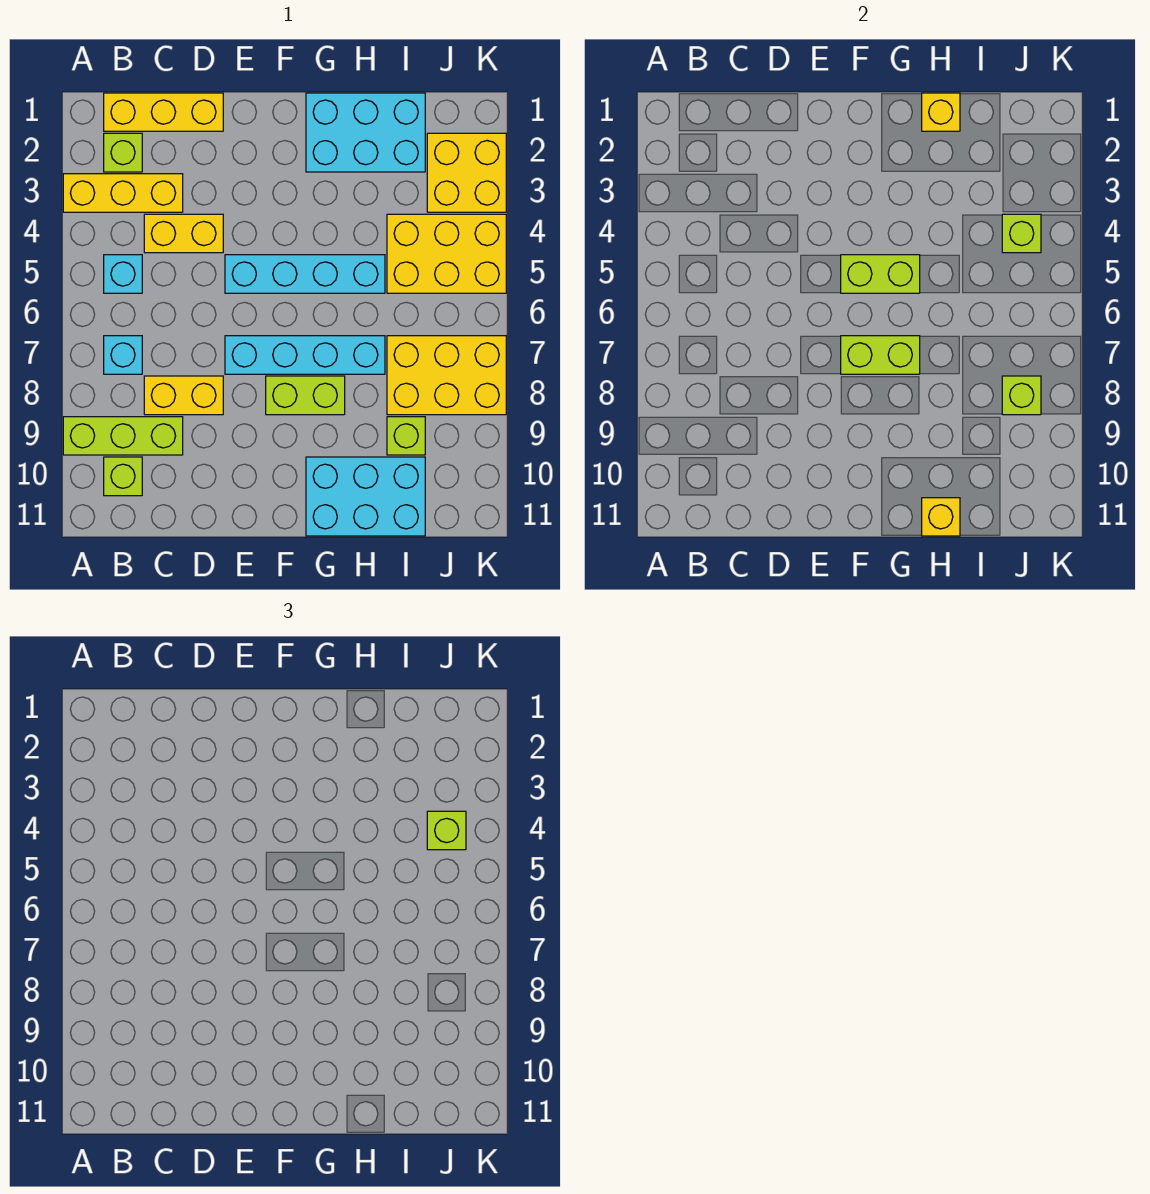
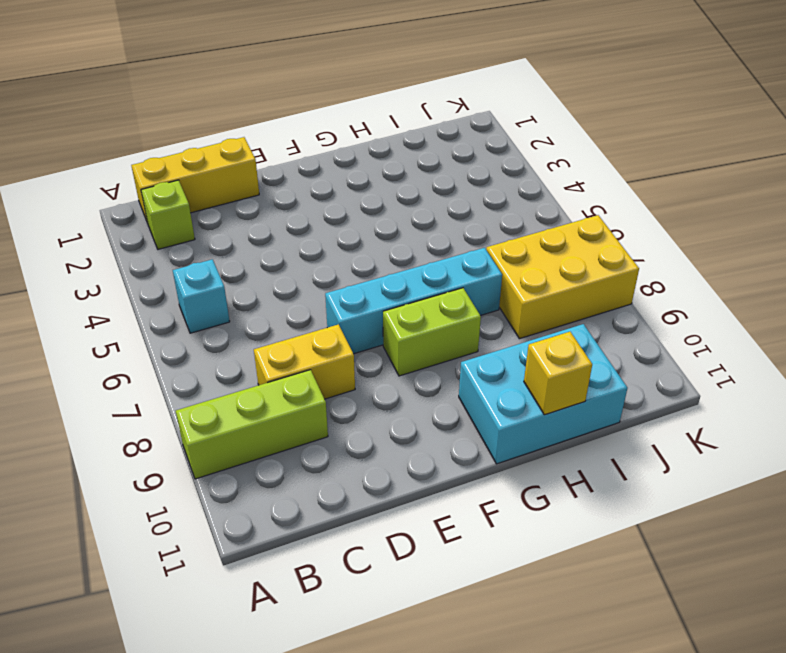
none -> yellow brick A3:C3 level 1
none -> cyan brick B7 level 1
none -> lime brick B10 level 1

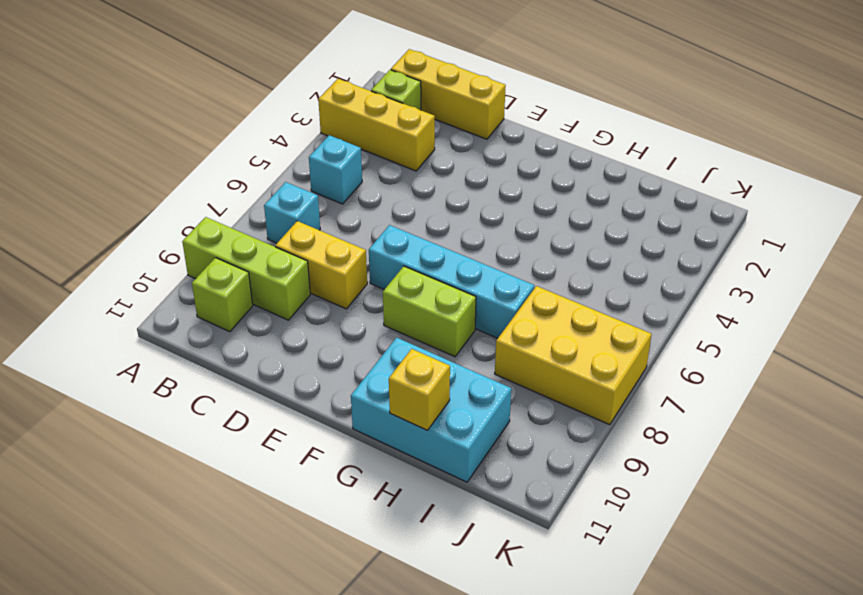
none -> yellow brick C4:D4 level 1
none -> cyan brick E5:H5 level 1
none -> cyan brick G1:I2 level 1

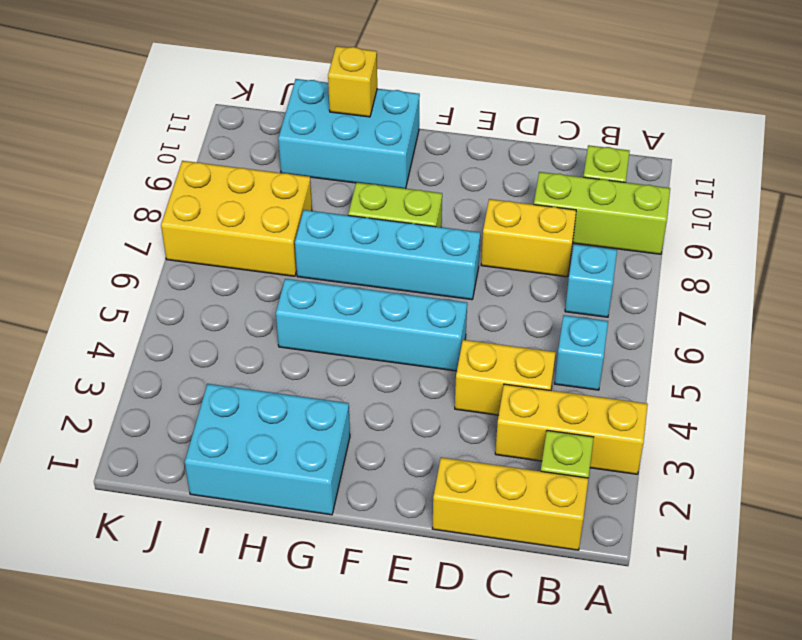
none -> yellow brick I4:K5 level 1
none -> lime brick I9 level 1
none -> yellow brick J2:K3 level 1

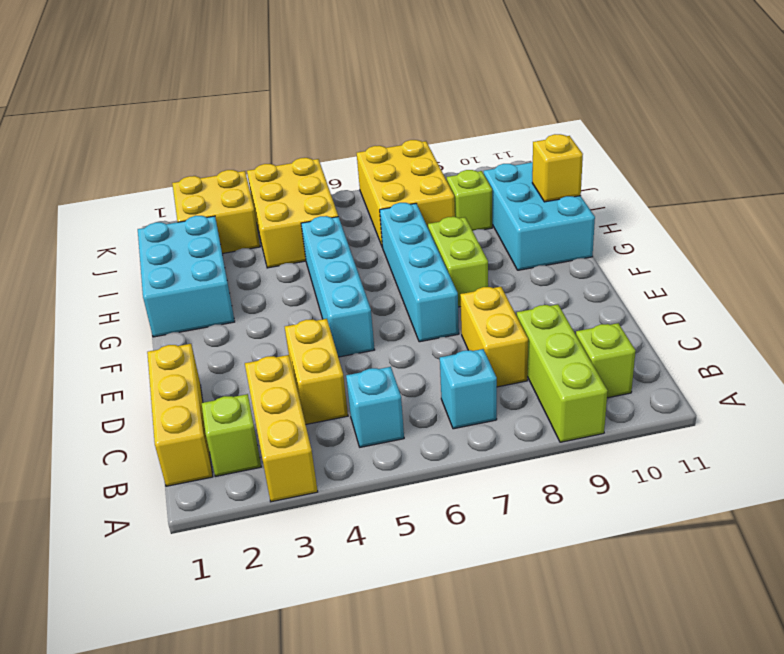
none -> lime brick F5:G5 level 2
none -> lime brick F7:G7 level 2
none -> yellow brick H1 level 2

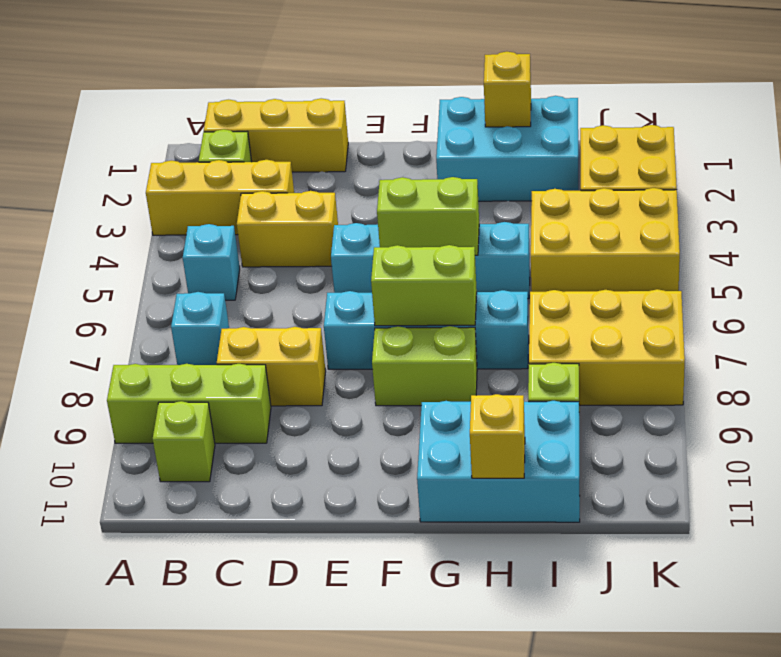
none -> lime brick J4 level 2
none -> lime brick J8 level 2
none -> lime brick J4 level 3

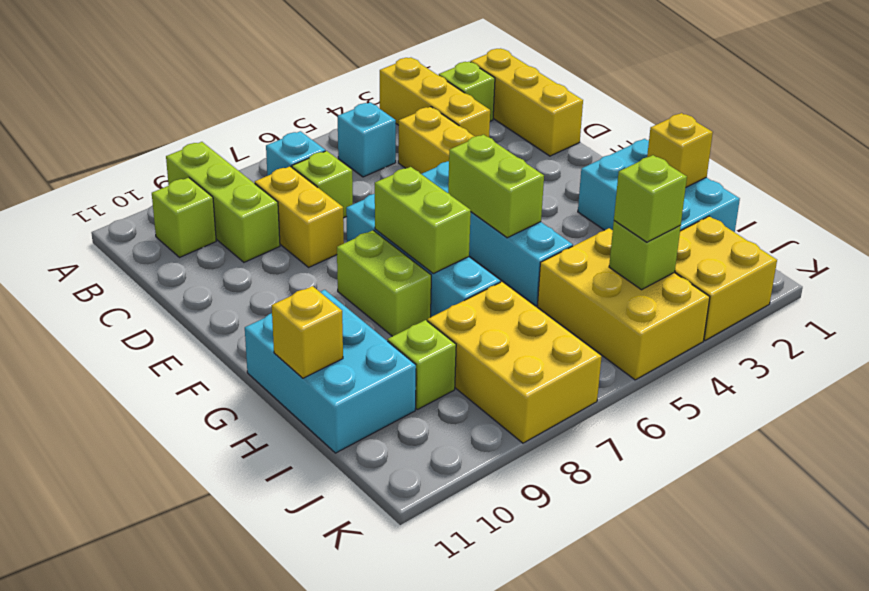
lime brick C7 level 1 -> lime brick J8 level 2

